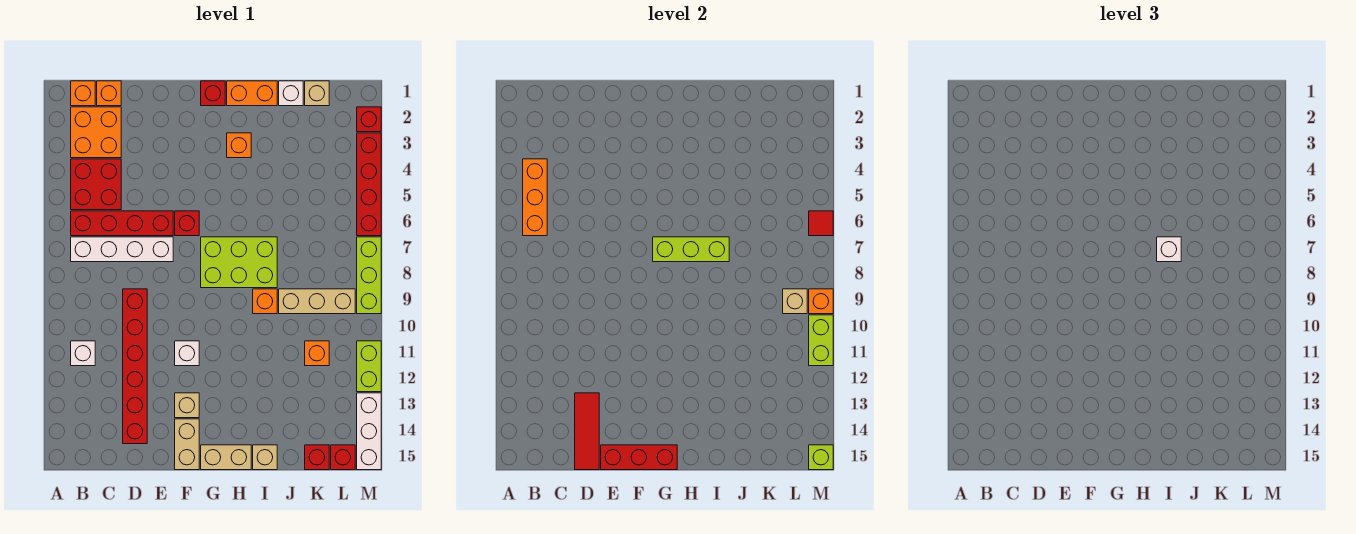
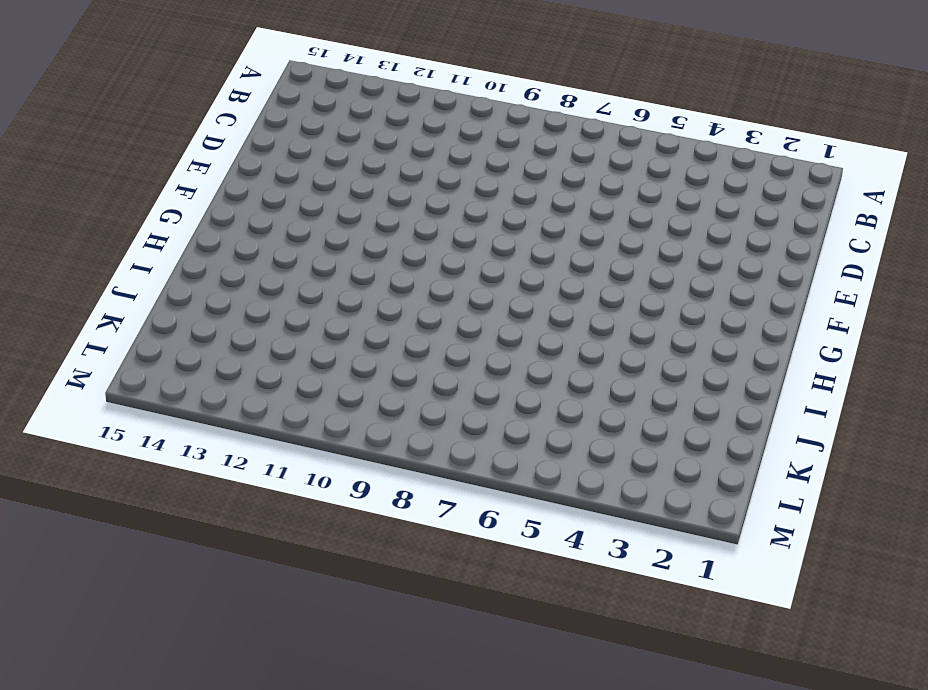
none -> orange brick B1 level 1
none -> orange brick B2:C3 level 1
none -> red brick B4:C5 level 1
none -> red brick B6:E6 level 1

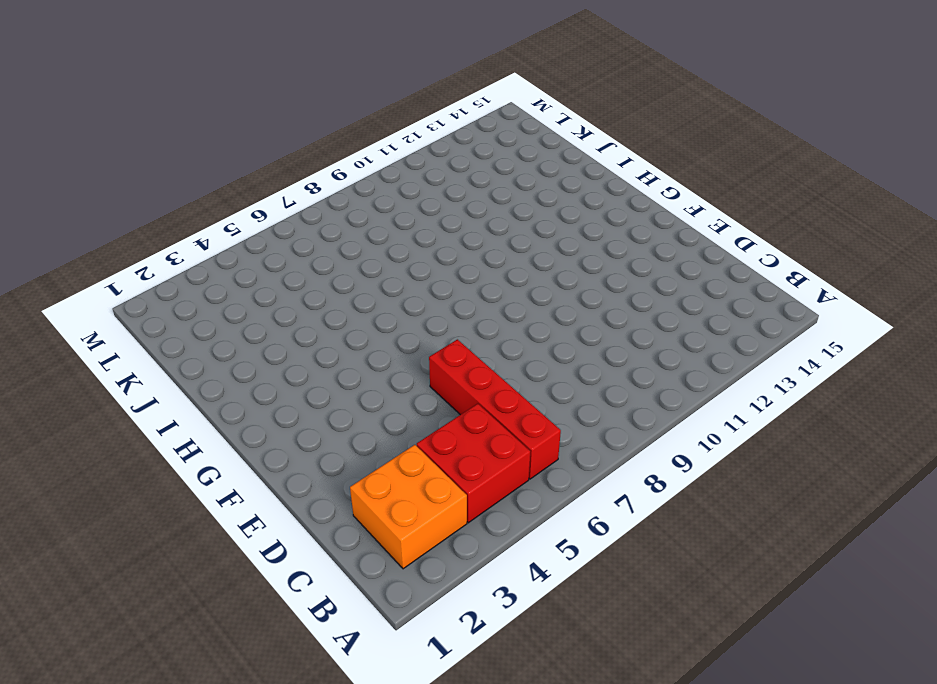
none -> orange brick B1 level 1
none -> white brick B7:E7 level 1
none -> white brick B11 level 1
none -> orange brick C1 level 1

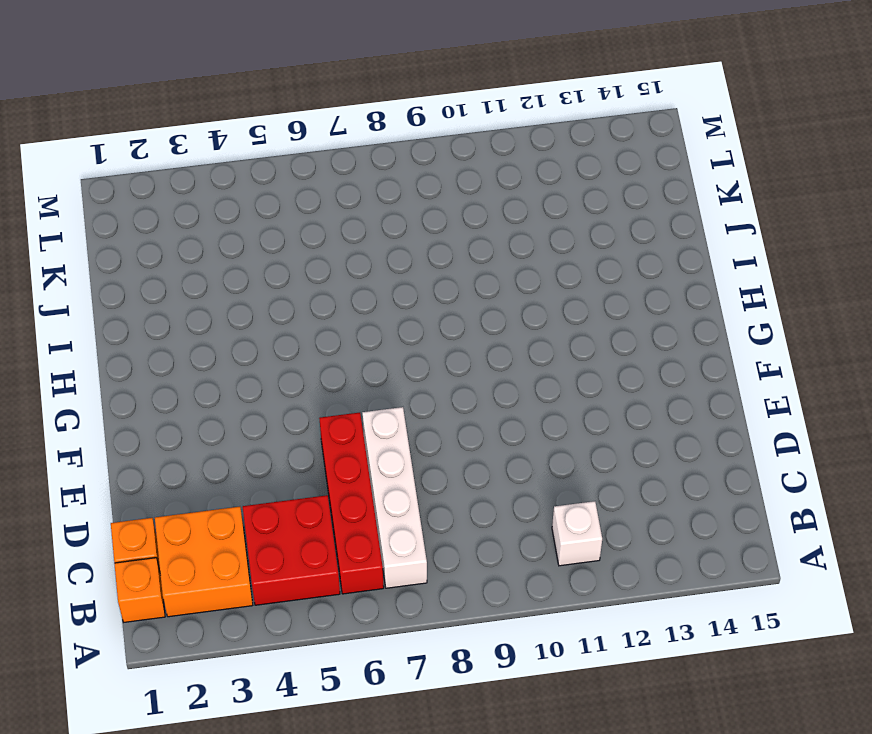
none -> red brick D9:D14 level 1
none -> red brick F6 level 1
none -> white brick F11 level 1
none -> tan brick F13 level 1

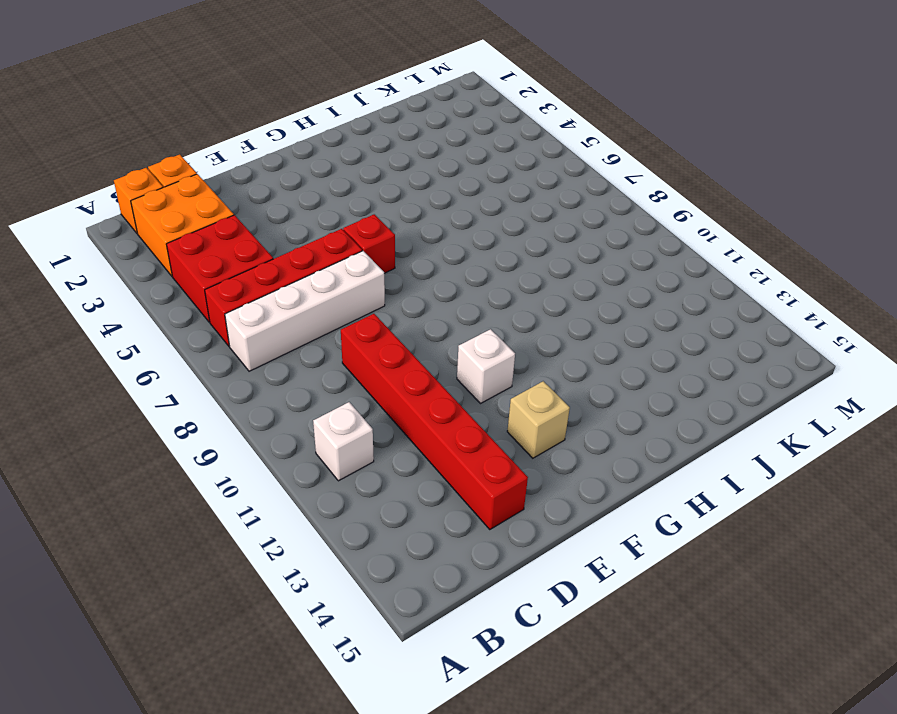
none -> tan brick F14:F15 level 1
none -> red brick G1 level 1
none -> lime brick G7:I8 level 1
none -> tan brick G15:H15 level 1

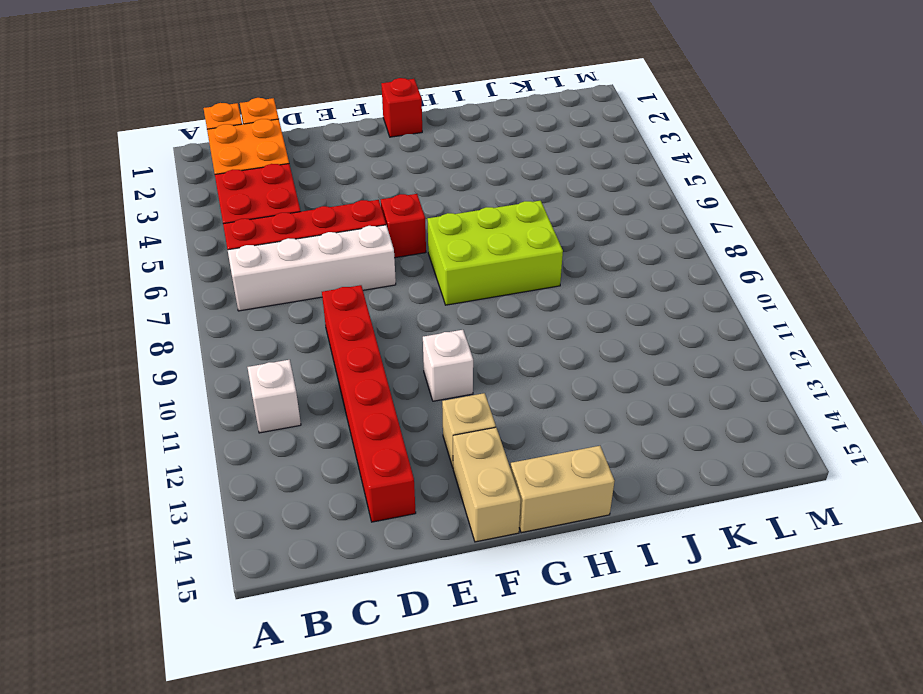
none -> orange brick H1:I1 level 1
none -> orange brick H3 level 1
none -> orange brick I9 level 1
none -> tan brick I15 level 1

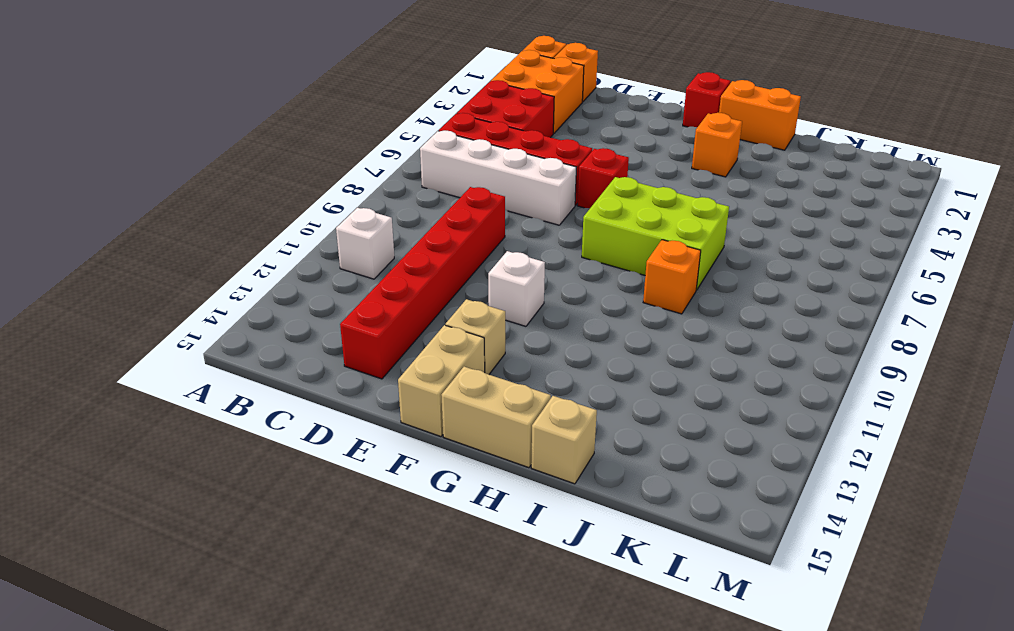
none -> white brick J1 level 1
none -> tan brick J9:L9 level 1
none -> tan brick K1 level 1
none -> orange brick K11 level 1

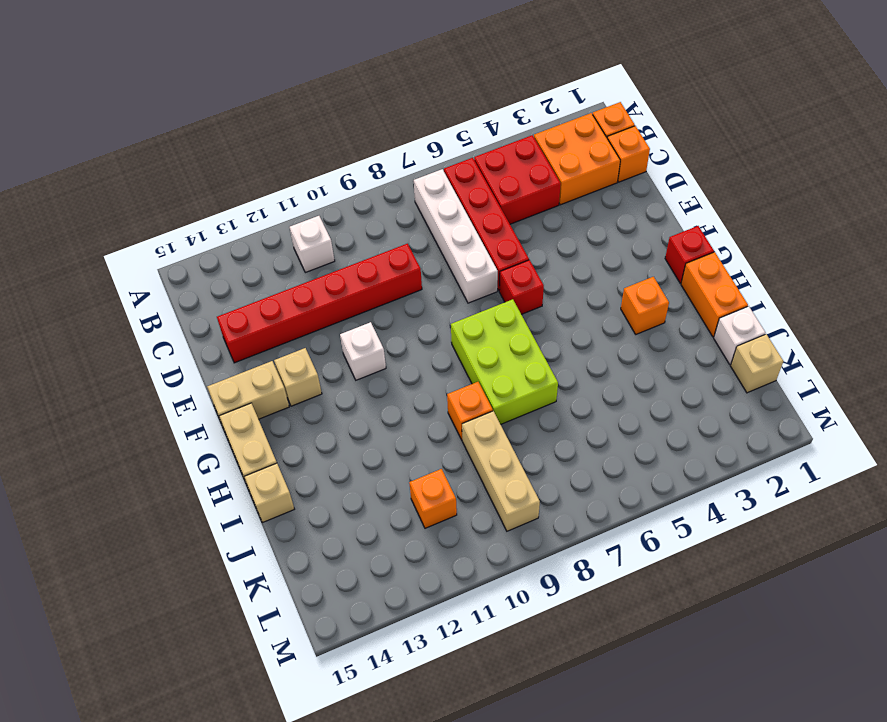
none -> red brick K15 level 1
none -> red brick L15 level 1
none -> red brick M2 level 1
none -> red brick M3:M6 level 1

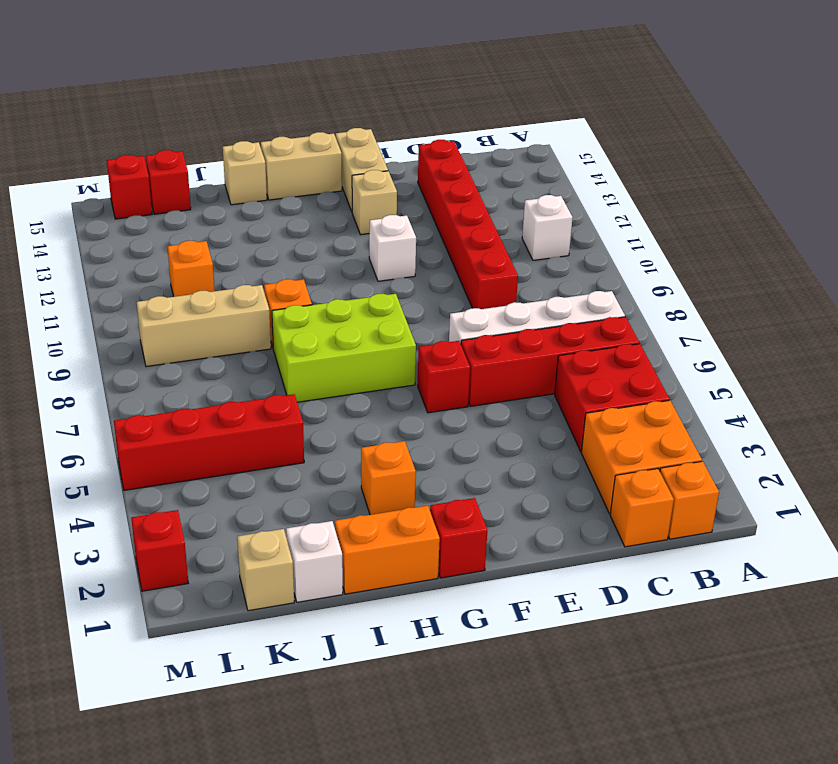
red brick J5:M5 level 1 -> red brick M3:M6 level 1
none -> lime brick M7:M9 level 1
none -> lime brick M11:M12 level 1
none -> white brick M13:M15 level 1
none -> orange brick B4:B6 level 2

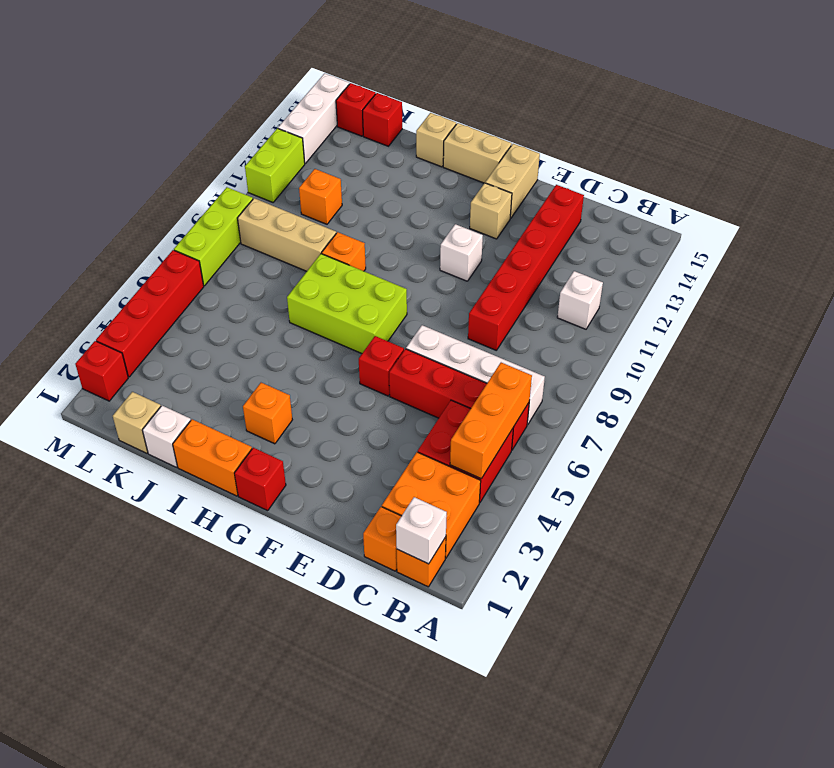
white brick B1 level 2 -> white brick I7 level 3
none -> red tile D13:D15 level 2
none -> red brick E15:G15 level 2
none -> lime brick G7:I7 level 2
none -> tan brick L9 level 2

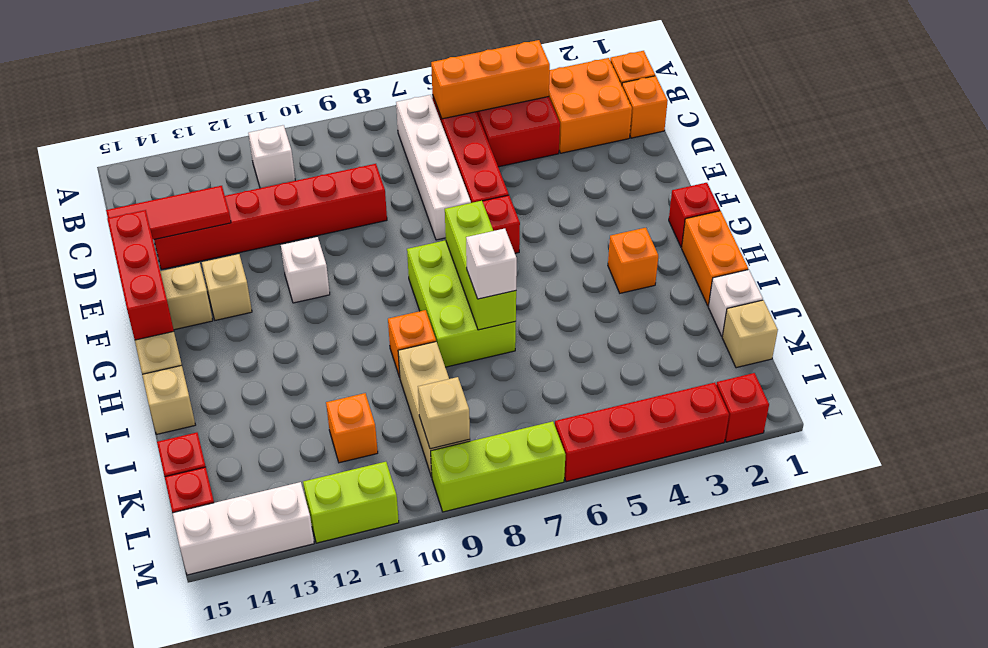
none -> red tile M6 level 2
none -> orange brick M9 level 2
none -> lime brick M10:M11 level 2
none -> lime brick M15 level 2

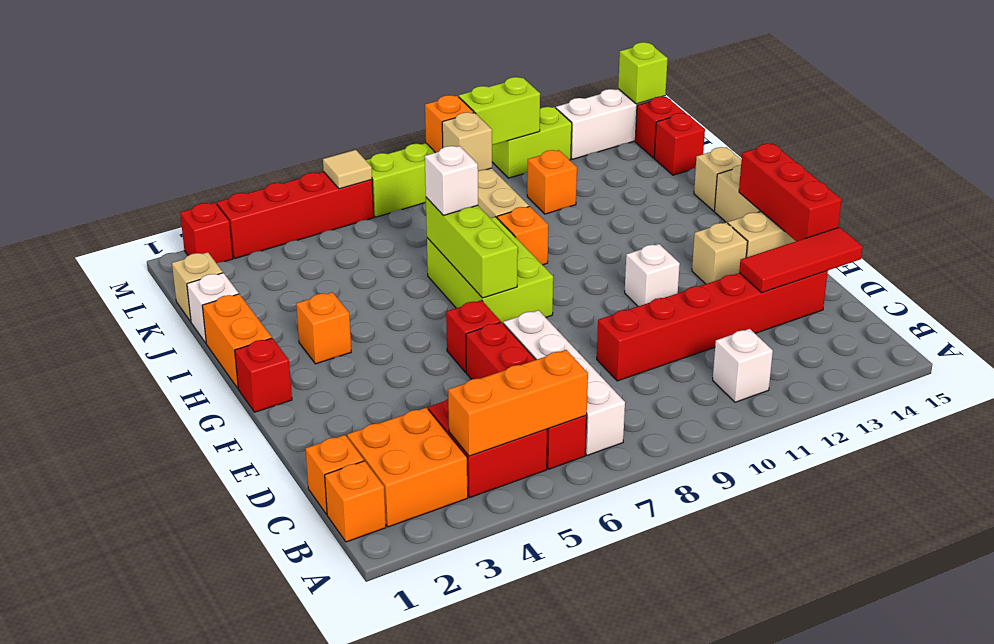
tan tile M6 level 2 -> red tile M6 level 2

